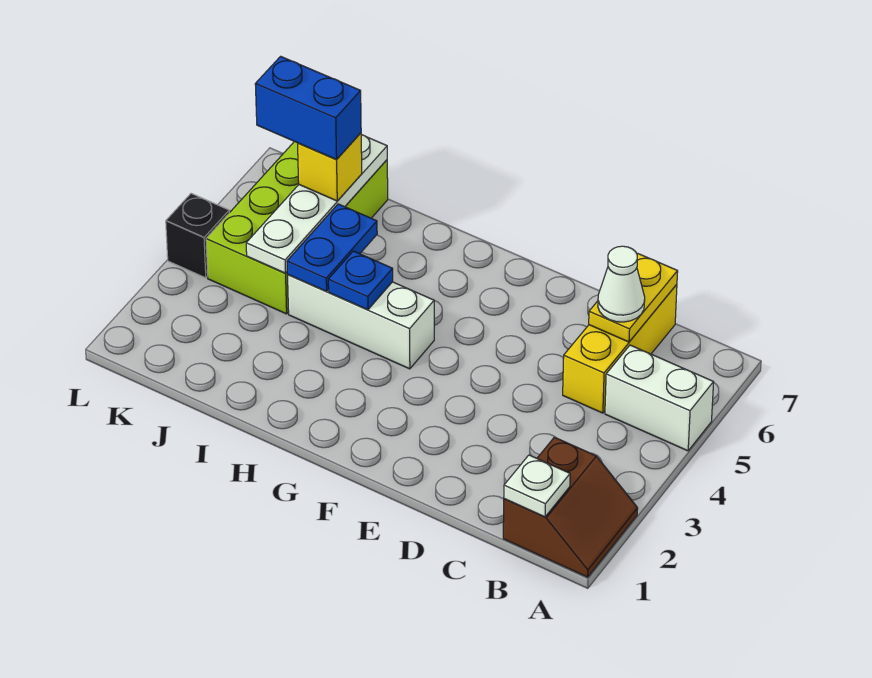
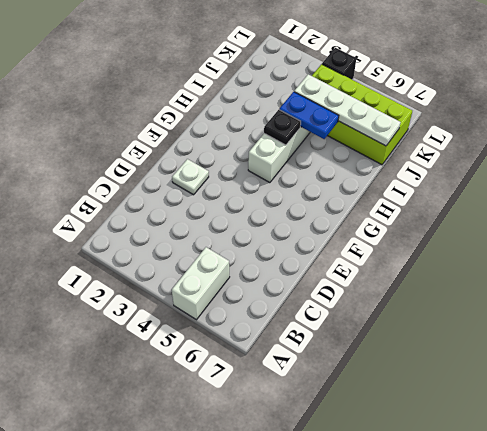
white plate E2 level 1 -> white plate B1 level 2
black plate H4 level 2 -> blue plate H4 level 2
none -> brown slope A1:B2 level 1 top B
none -> yellow brick C5:C7 level 1
none -> yellow plate C6:C7 level 2

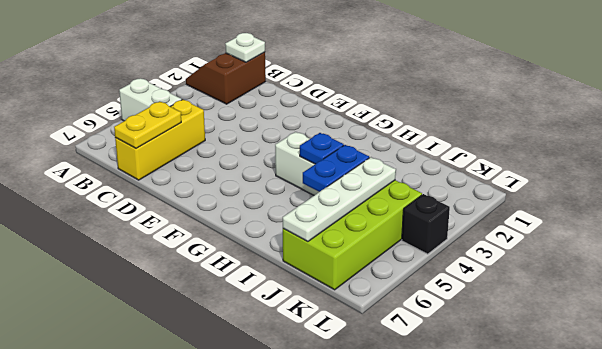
none -> white cone C6 level 3
none -> yellow brick J6 level 3
none -> blue brick J6:K6 level 4

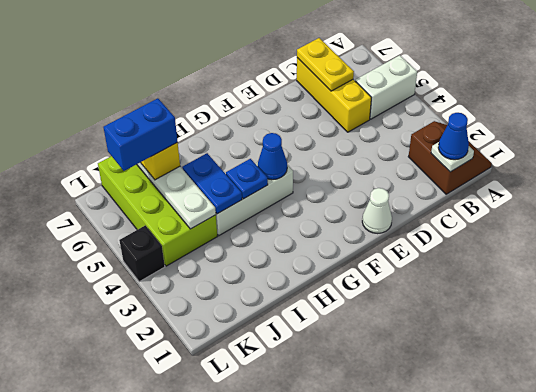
blue cone B1 level 3 -> none
white cone E1 level 1 -> white cone C6 level 3
blue cone G4 level 2 -> none

